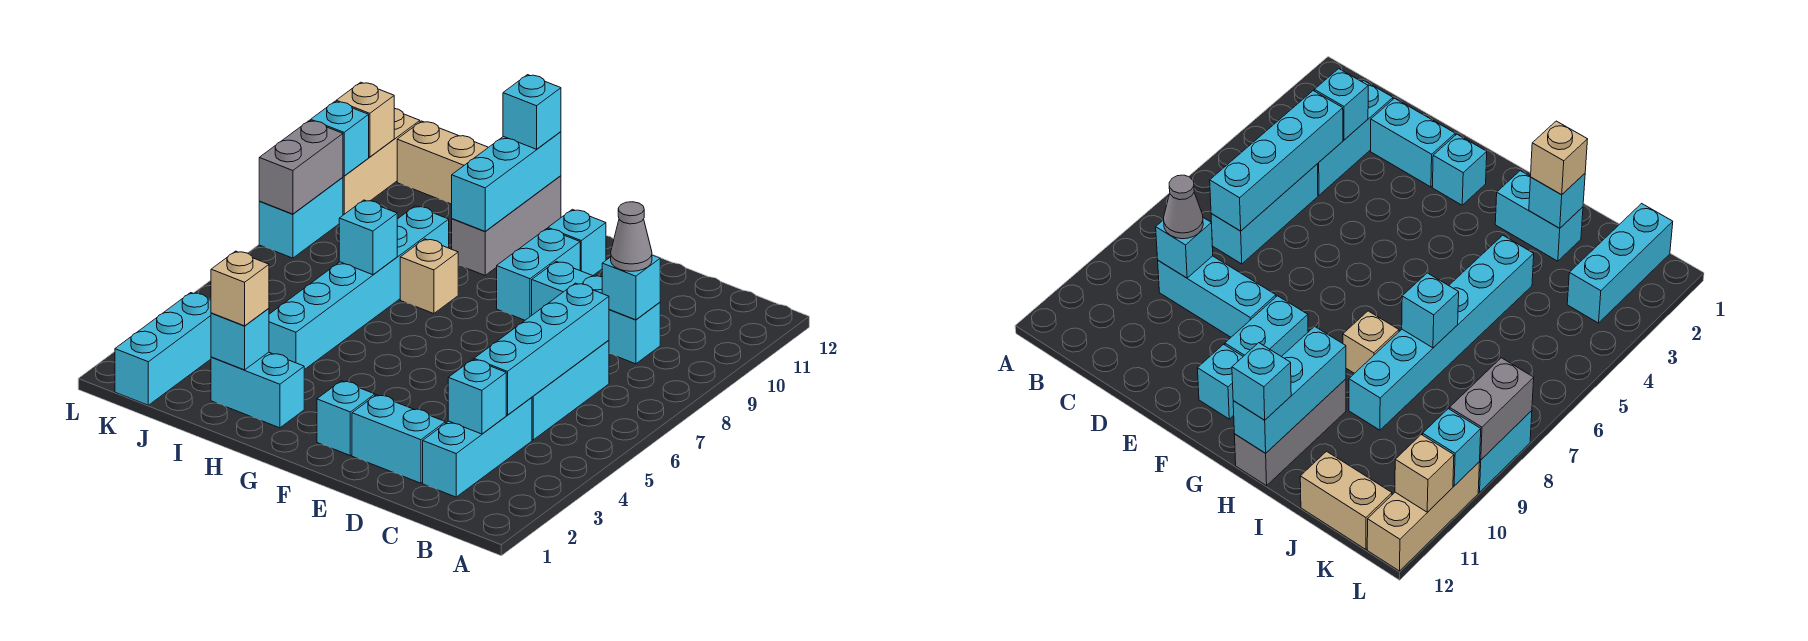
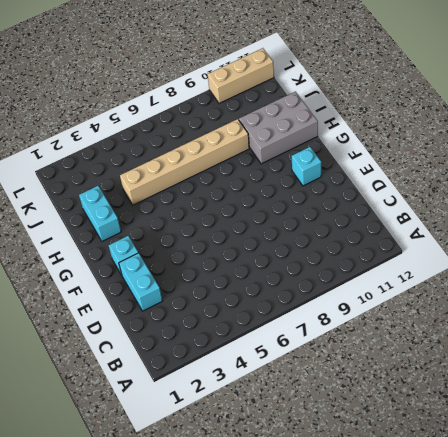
grey brick H10:I12 level 1 -> grey brick H10:H12 level 1
tan brick I4:I9 level 1 -> cyan brick I4:I9 level 1
none -> cyan brick C2:C4 level 1
none -> cyan brick C5:C7 level 1
none -> cyan brick C9:E9 level 1

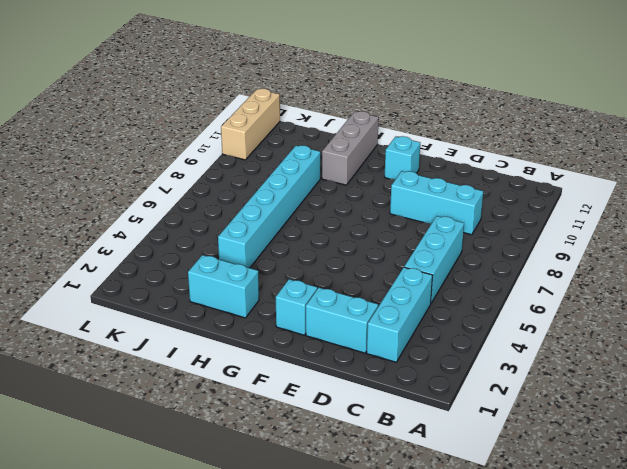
none -> cyan brick F9:F10 level 1
none -> tan brick H8 level 1
none -> tan brick J12:K12 level 1

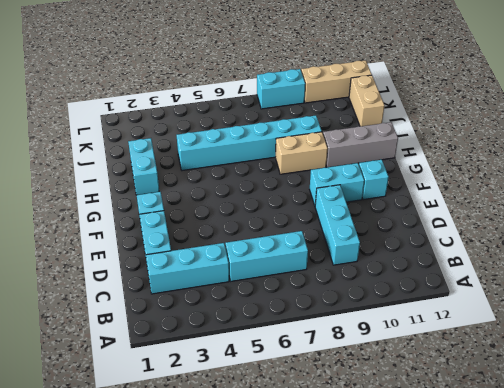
tan brick H8:H9 level 1 -> tan brick H8 level 1
none -> cyan brick K1:K3 level 1
none -> cyan brick C3 level 2
none -> cyan brick C4:C7 level 2

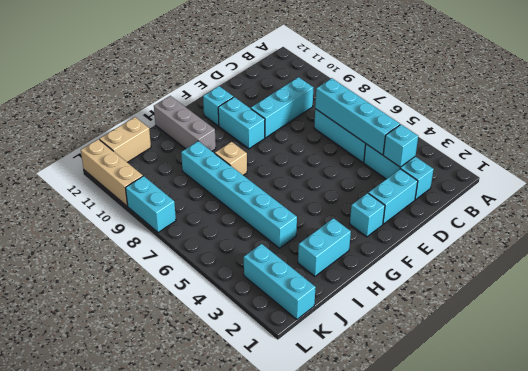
none -> cyan brick C9 level 2
none -> cyan brick H10:H12 level 2
none -> cyan brick I2 level 2

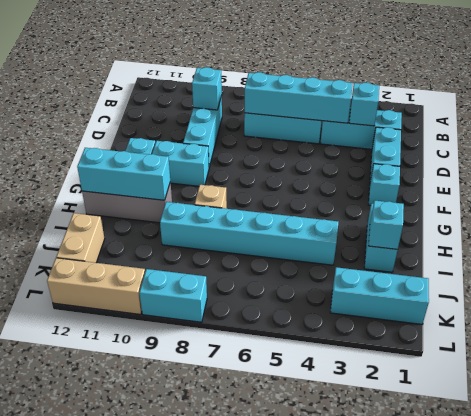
none -> cyan brick I7 level 2
none -> grey brick L8:L9 level 2
none -> cyan brick L10 level 2

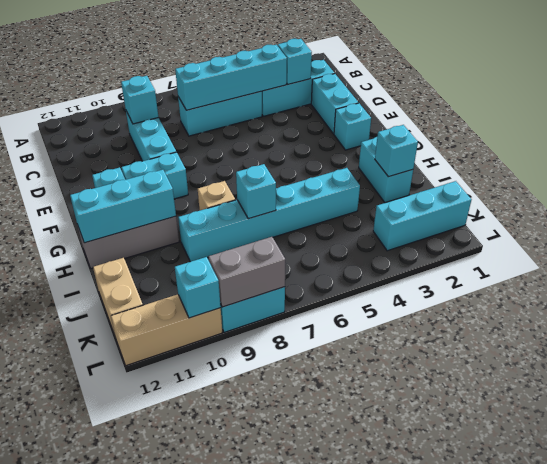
none -> tan brick L11 level 2
none -> grey cone C9 level 3
none -> cyan brick H12 level 3

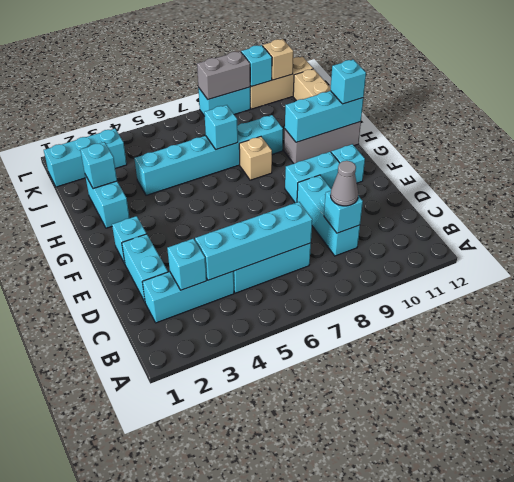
none -> tan brick I2 level 3

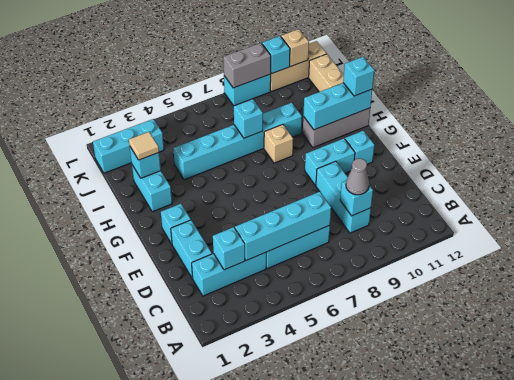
tan tile I2 level 3 -> tan brick I2 level 3

